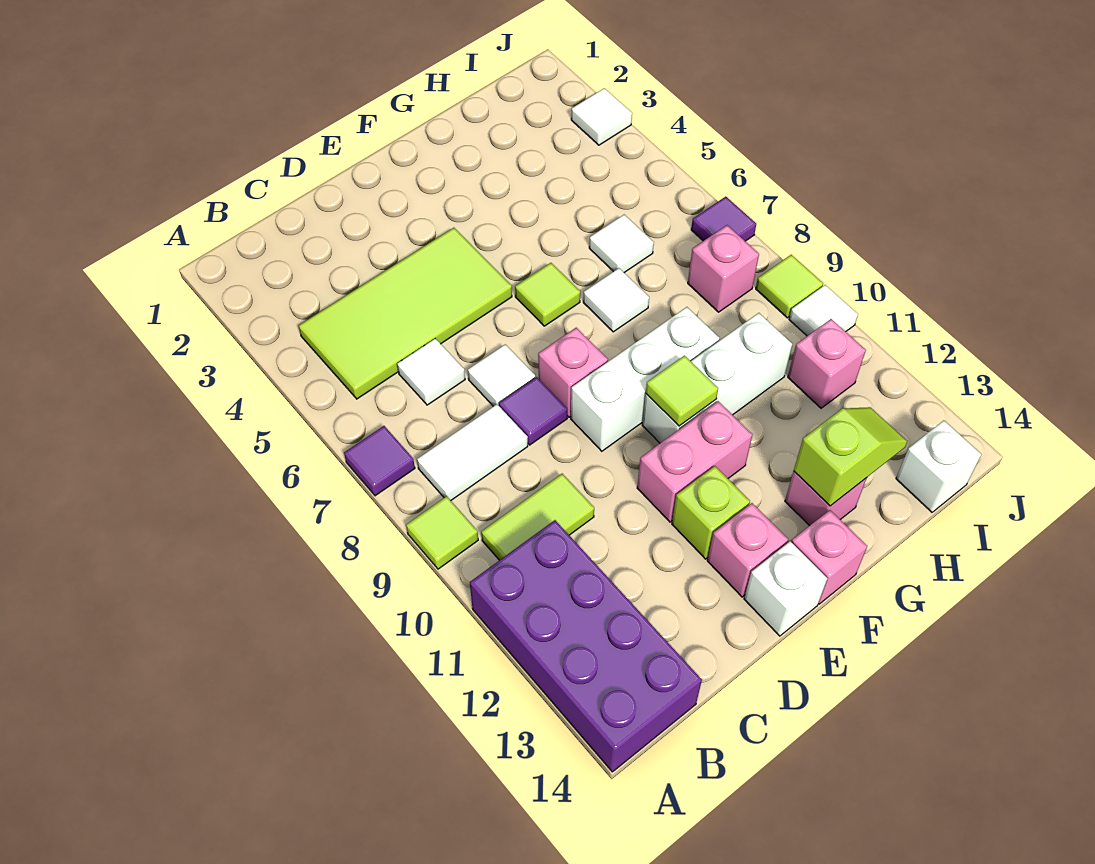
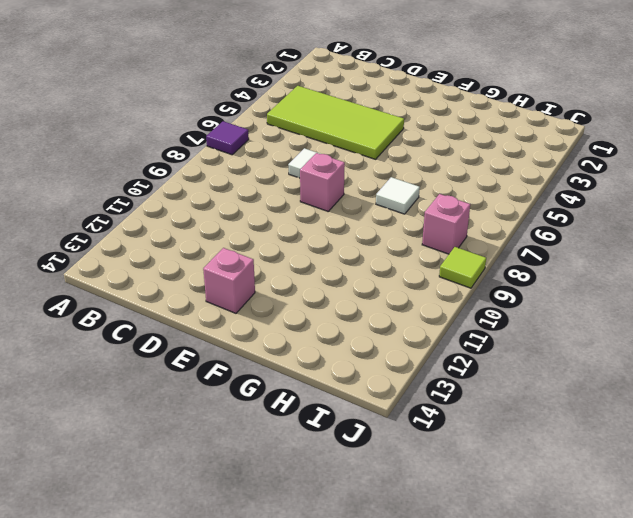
none -> lime tile A9 level 1
none -> purple brick A11:B14 level 1
none -> white tile B8:C8 level 1
none -> lime tile B10:C10 level 1

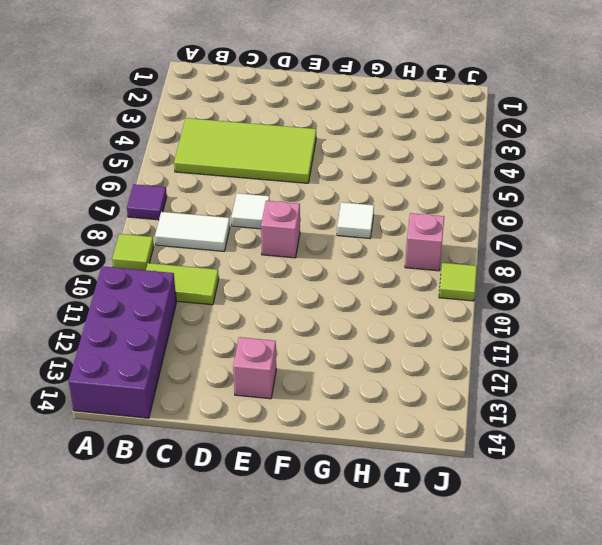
none -> white tile C6 level 1
none -> purple tile D8 level 1
none -> white brick E9:G9 level 1
none -> pink brick E11:F11 level 1

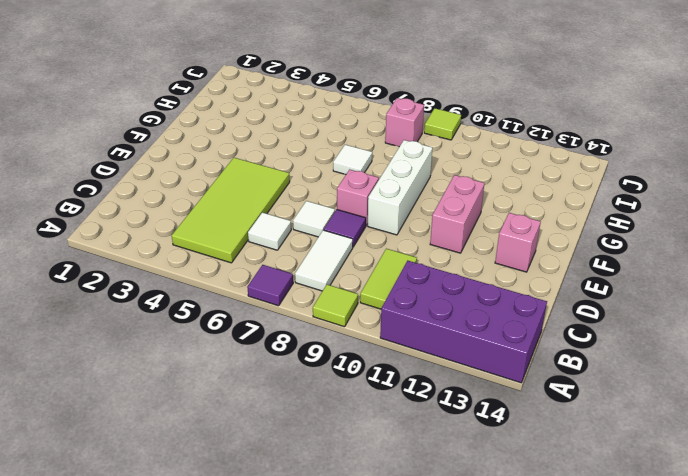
none -> lime brick E12 level 1
none -> white brick E14 level 1
none -> lime tile F6 level 1
none -> white brick F10:H10 level 1

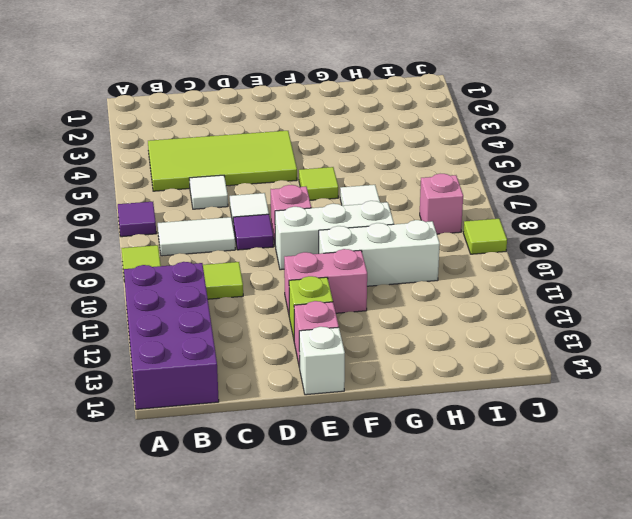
none -> pink brick F14 level 1
none -> pink brick G13 level 1
none -> white tile H6 level 1
none -> pink brick I11 level 1

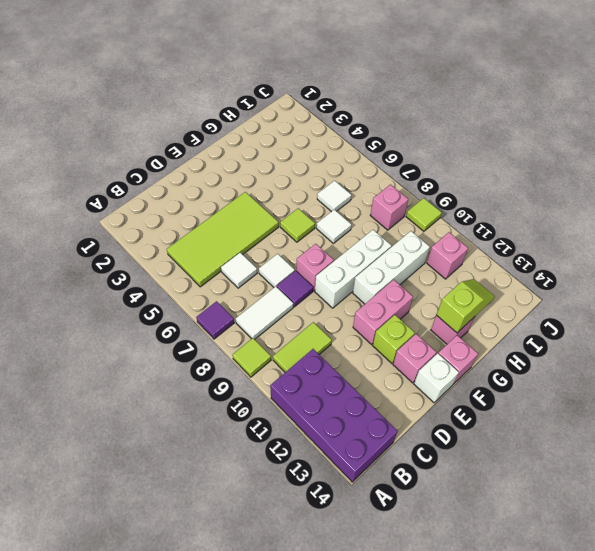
none -> white brick I14 level 1
none -> white tile J3 level 1
none -> purple tile J7 level 1
none -> white tile J10 level 1

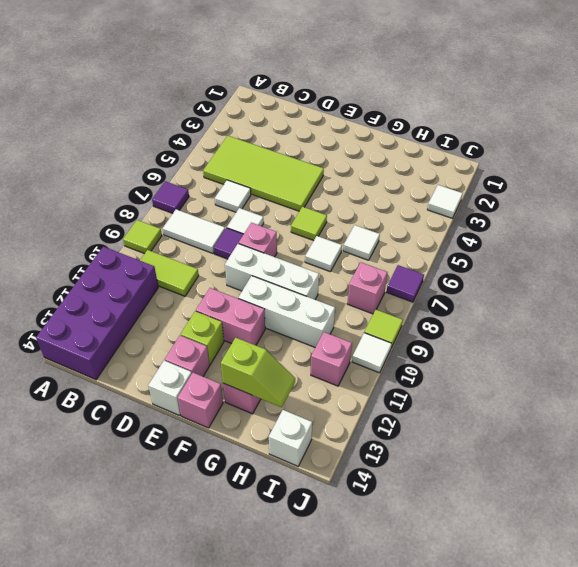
none -> lime tile F10 level 2

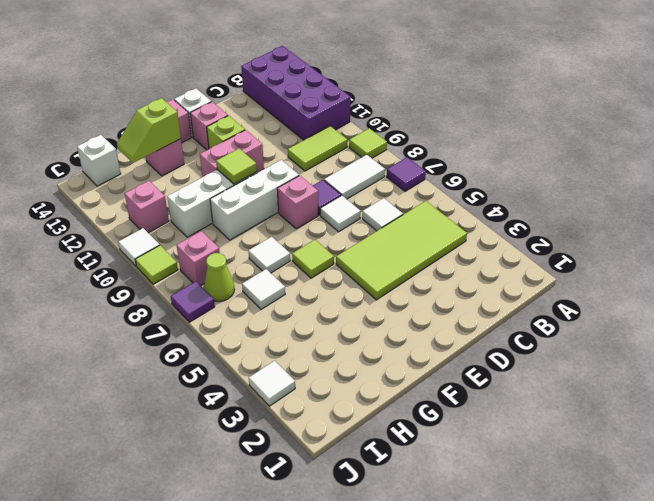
lime cone I7 level 1 -> none

